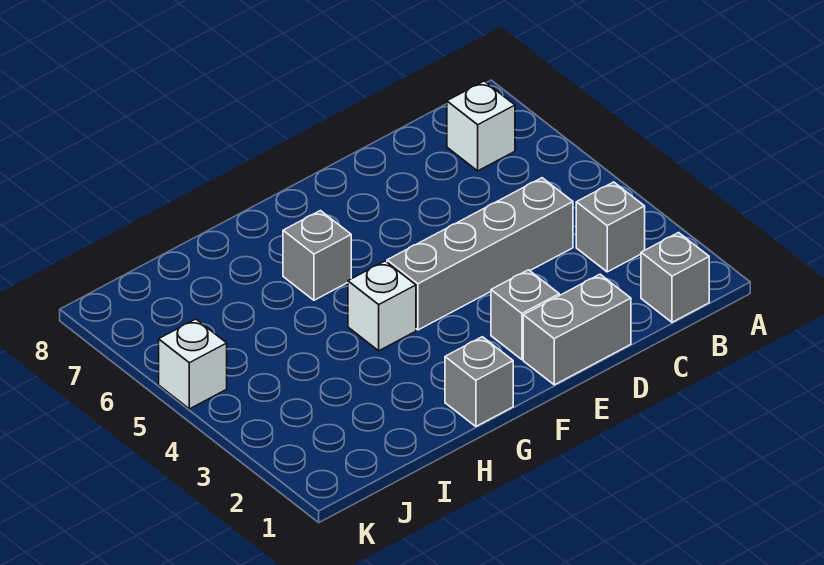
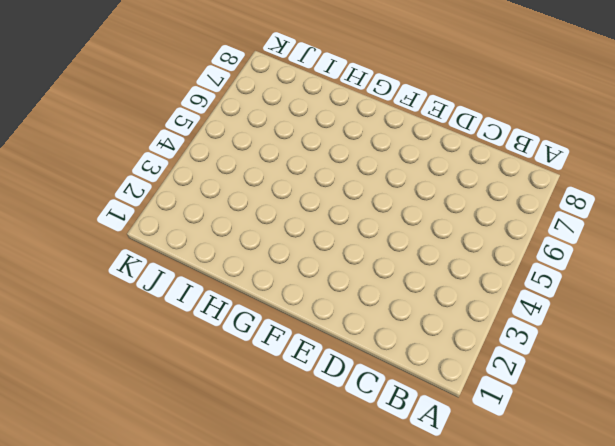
none -> grey brick B1 level 1
none -> grey brick B3 level 1

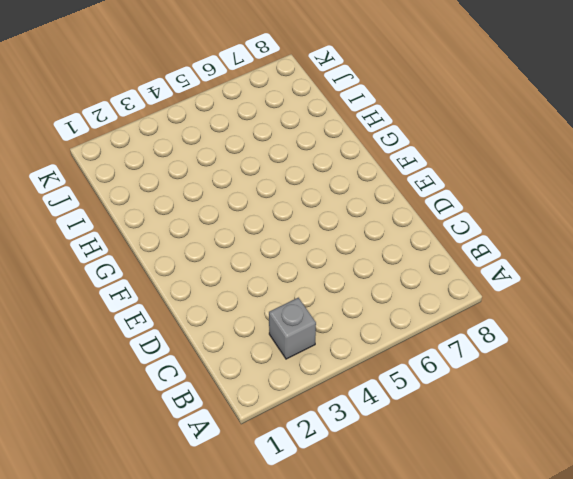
none -> grey brick B1 level 1
none -> white brick B7 level 1

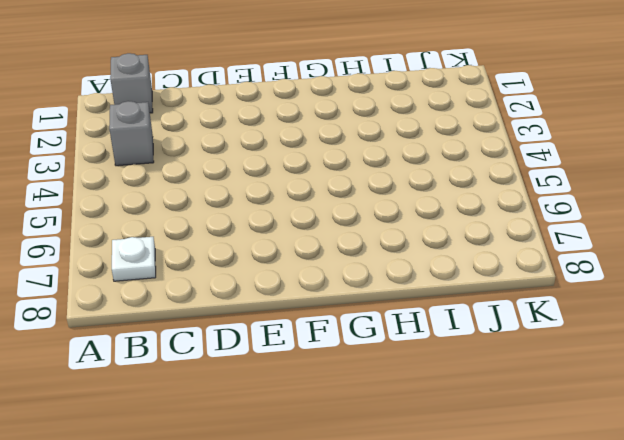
white plate B7 level 1 -> white brick B7 level 1
none -> grey brick C4:F4 level 1
none -> grey brick D1:E1 level 1

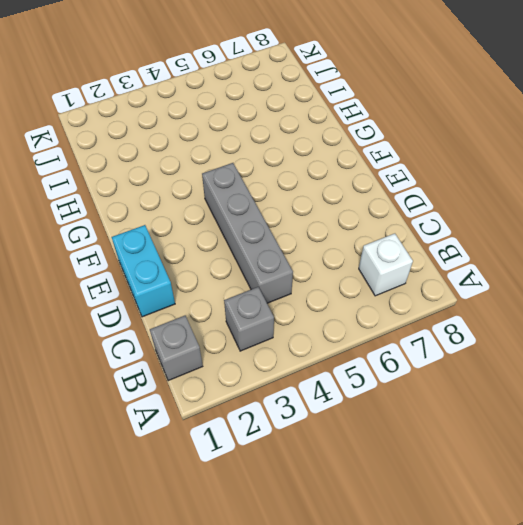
cyan brick D1:E1 level 1 -> grey brick D1:E1 level 1
none -> grey brick E2 level 1
none -> grey brick G1 level 1

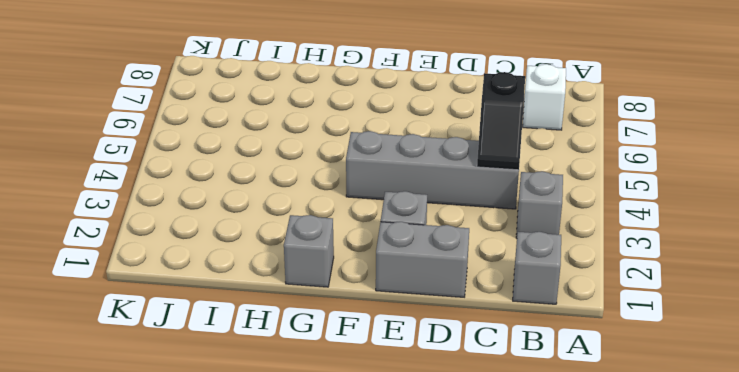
black slope C4:C5 level 2 top 5 -> none
none -> white brick G4 level 1
none -> grey brick G6 level 1

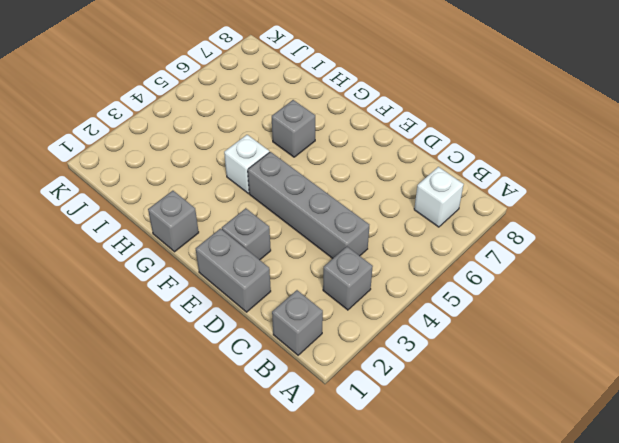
none -> white brick K5 level 1

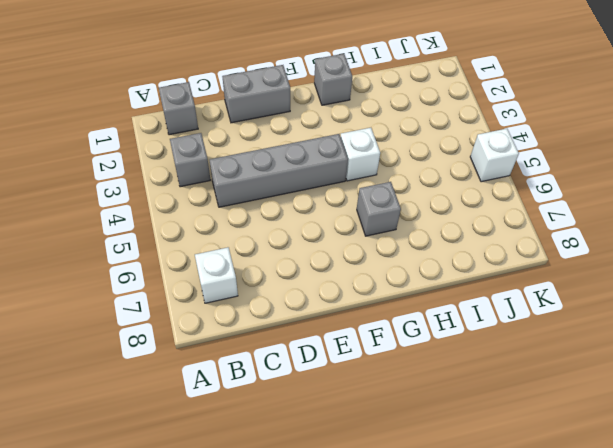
none -> grey brick E2 level 1

